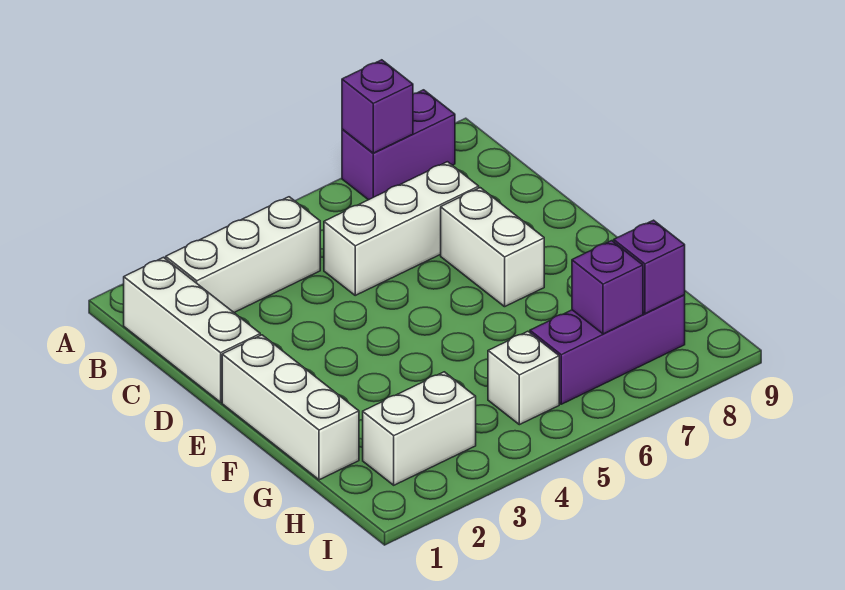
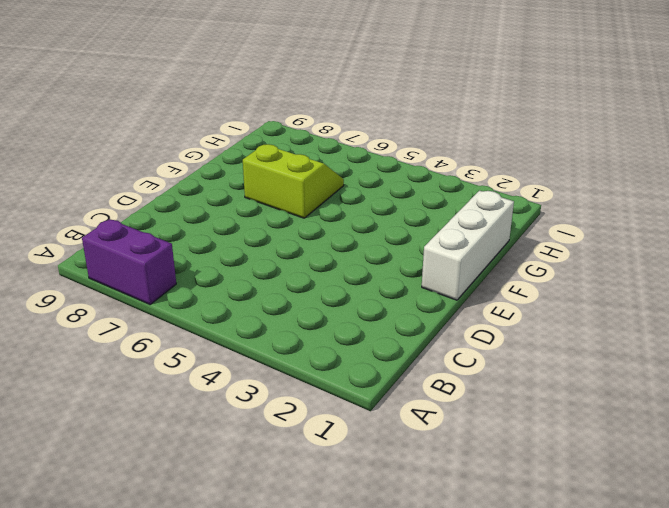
lime slope F6:G7 level 1 top F -> none
none -> white brick B1:D1 level 1
none -> white brick B2:B4 level 1
none -> white brick C5:C7 level 1

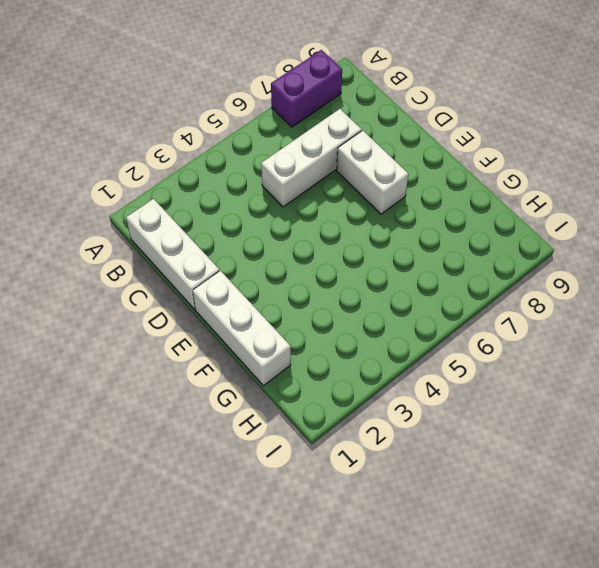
none -> white brick B2:B4 level 1
none -> white brick H2:H3 level 1
none -> white brick H5 level 1

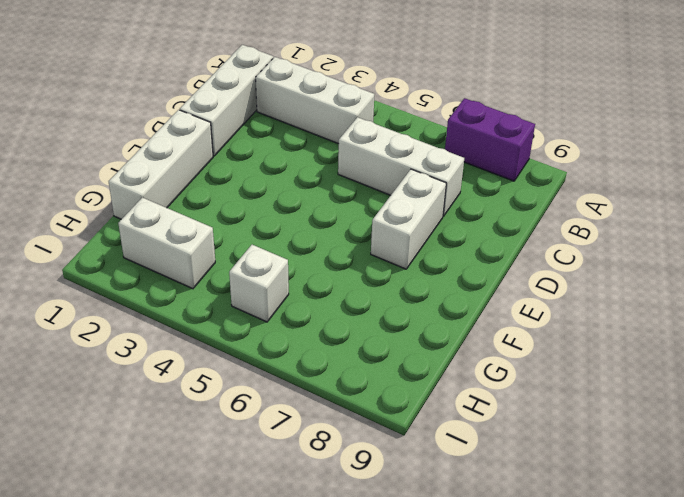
none -> purple brick H6:H8 level 1
none -> purple brick A7 level 2
none -> purple brick H7 level 2

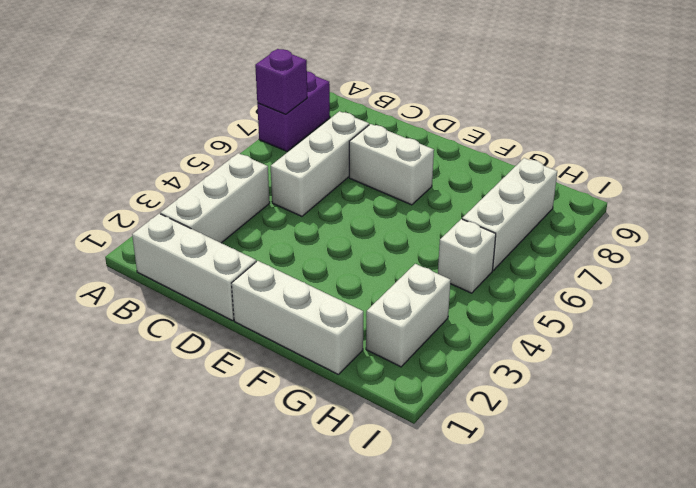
white brick H6:H8 level 1 -> purple brick H6:H8 level 1
none -> purple brick H7 level 2
none -> purple brick H8 level 2

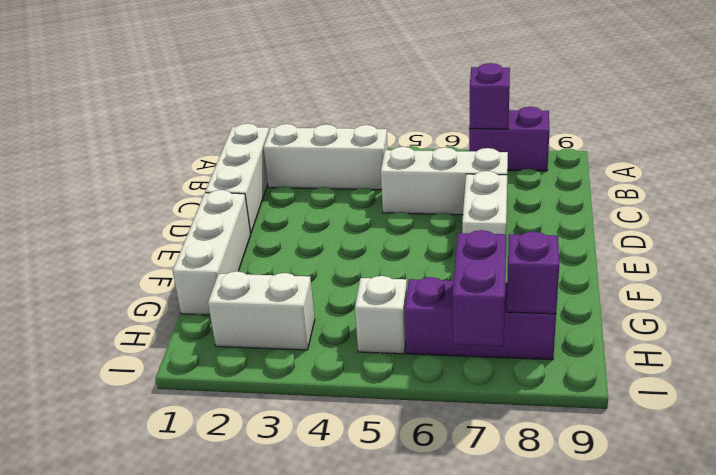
purple brick H7:I7 level 2 -> purple brick H7 level 2

